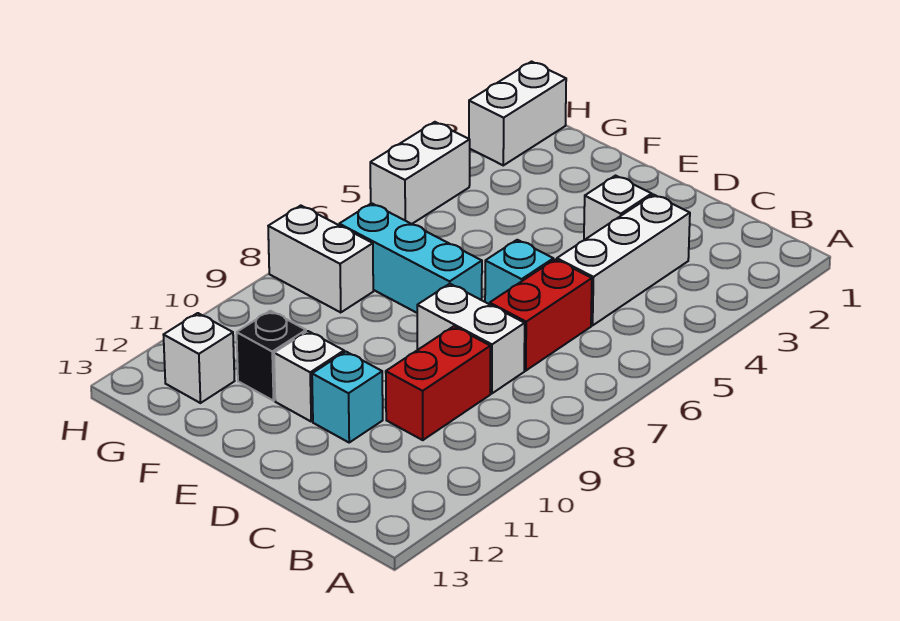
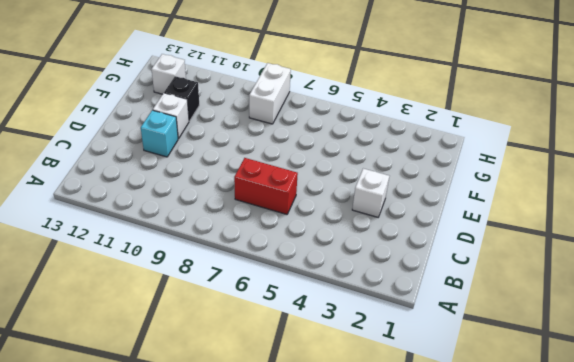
none -> white brick C3:C5 level 1
none -> white brick C8:D8 level 1
none -> red brick C9:C10 level 1

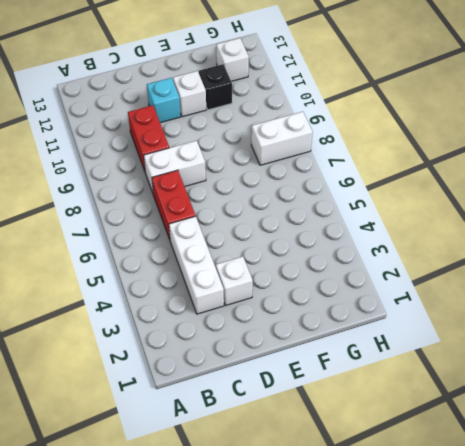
none -> cyan brick D6 level 1
none -> cyan brick E7:G7 level 1
none -> white brick H1:H2 level 1

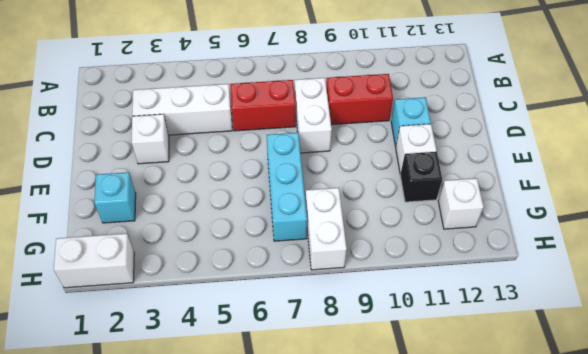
cyan brick F2 level 1 -> cyan brick D6 level 1
none -> white brick H4:H5 level 1

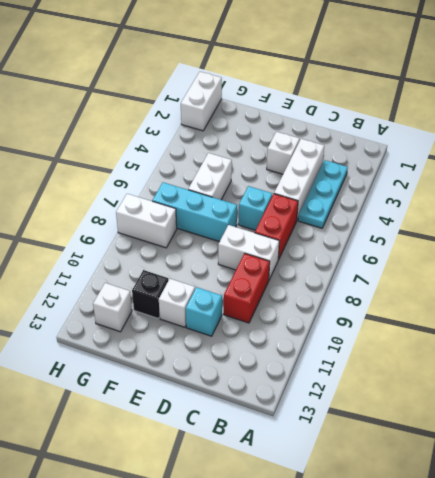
cyan plate B3:B5 level 1 -> none
white brick F5:F6 level 1 -> white brick H4:H5 level 1

